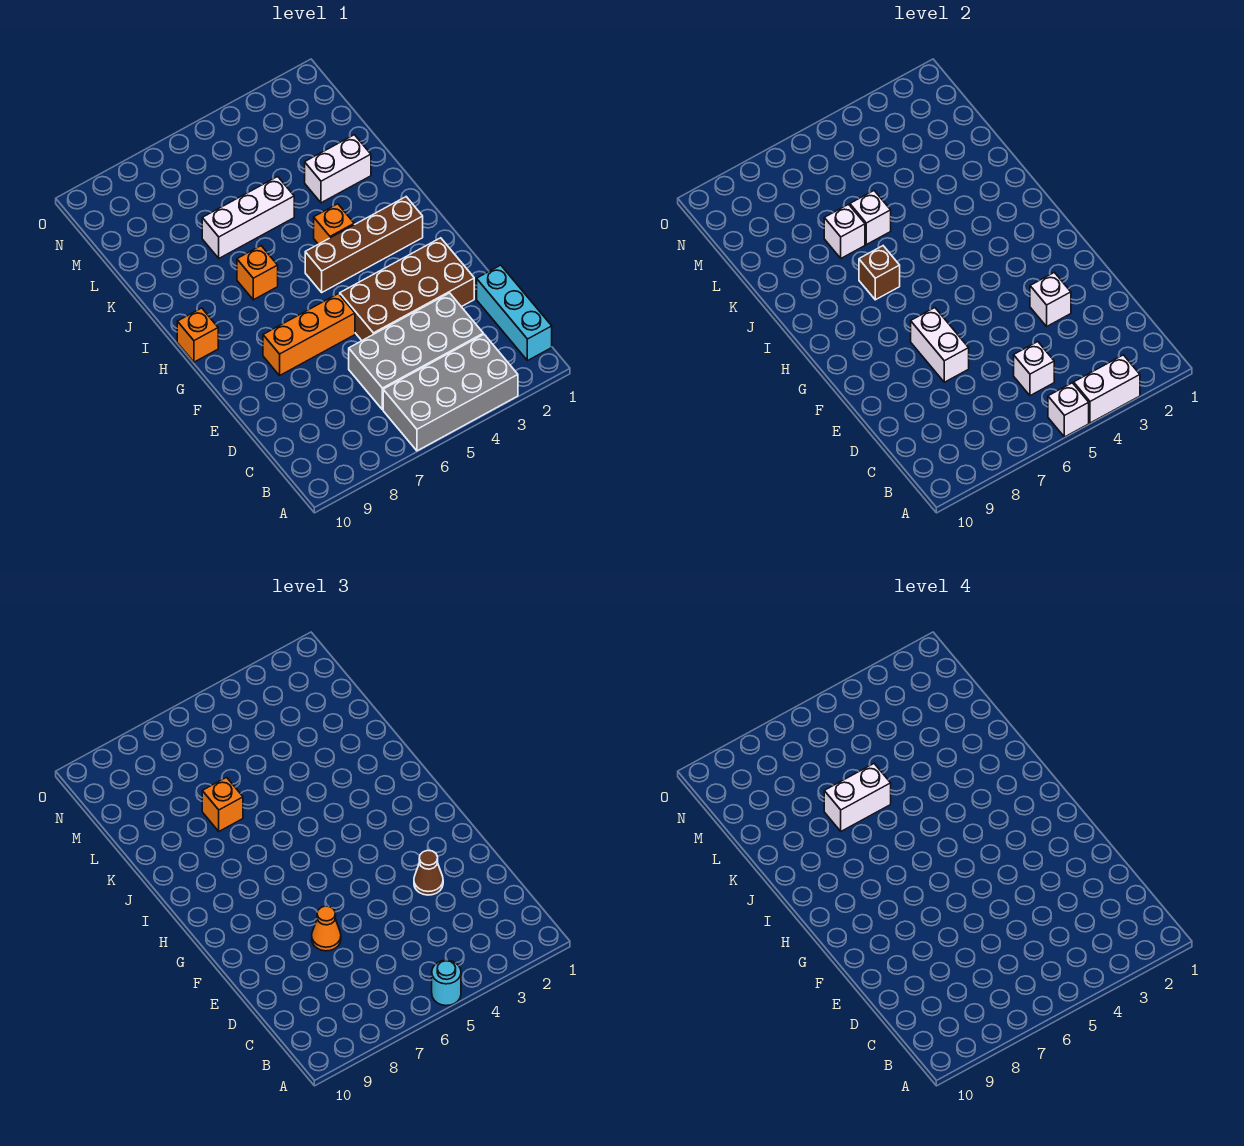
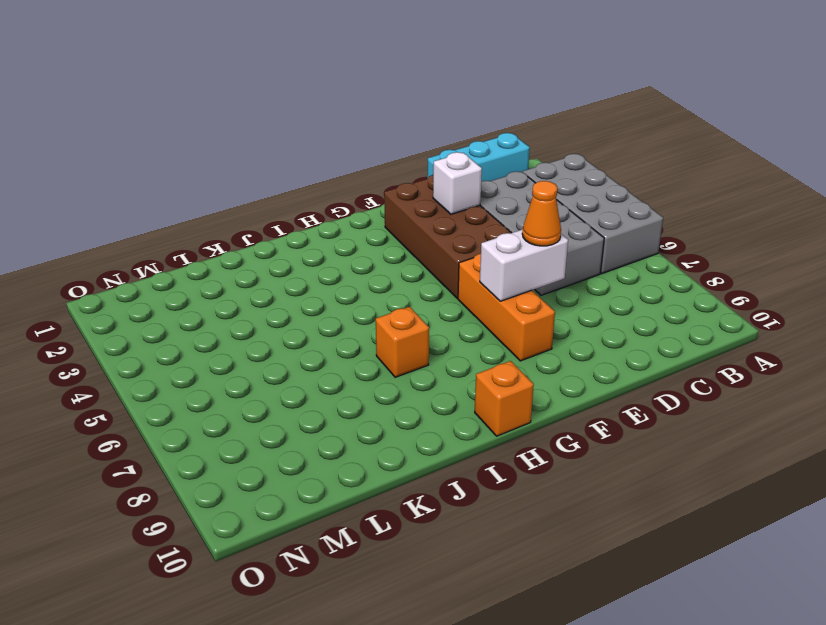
none -> brown brick H2:H5 level 1
none -> orange brick I4 level 1
none -> white brick K2:K3 level 1

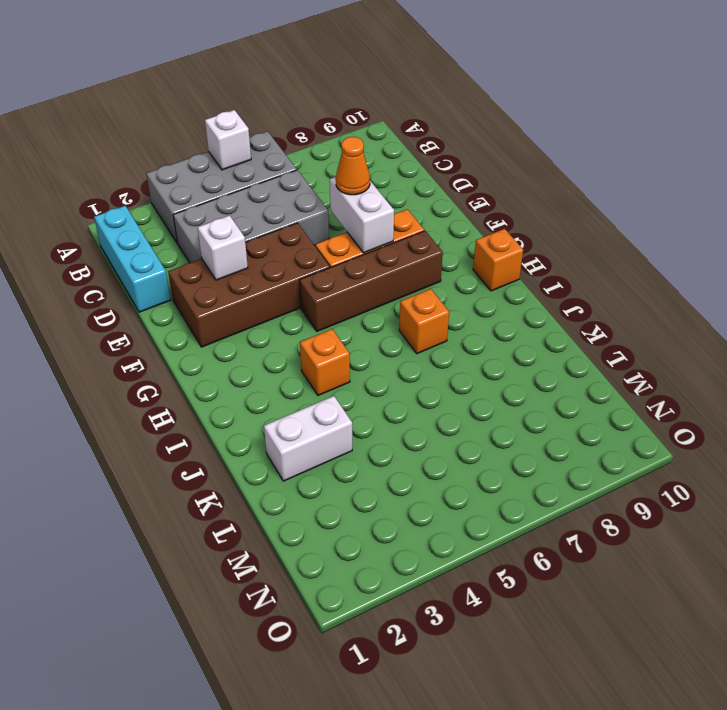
brown brick G5:G8 level 1 -> brown brick H2:H5 level 1
none -> white brick K5:K7 level 1
none -> white brick A3:A4 level 2
none -> white brick C5 level 2

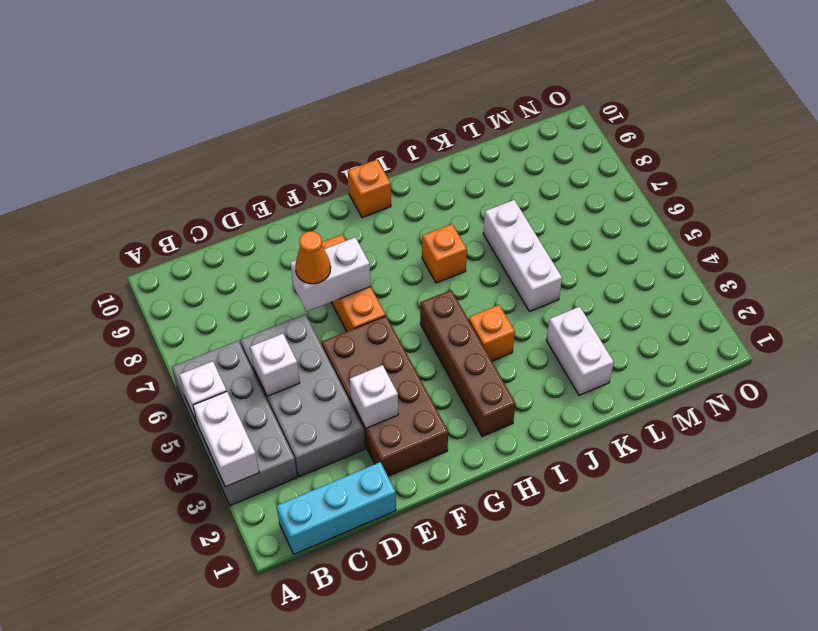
none -> brown brick I7 level 2
none -> white brick K6 level 2
none -> white brick K7 level 2

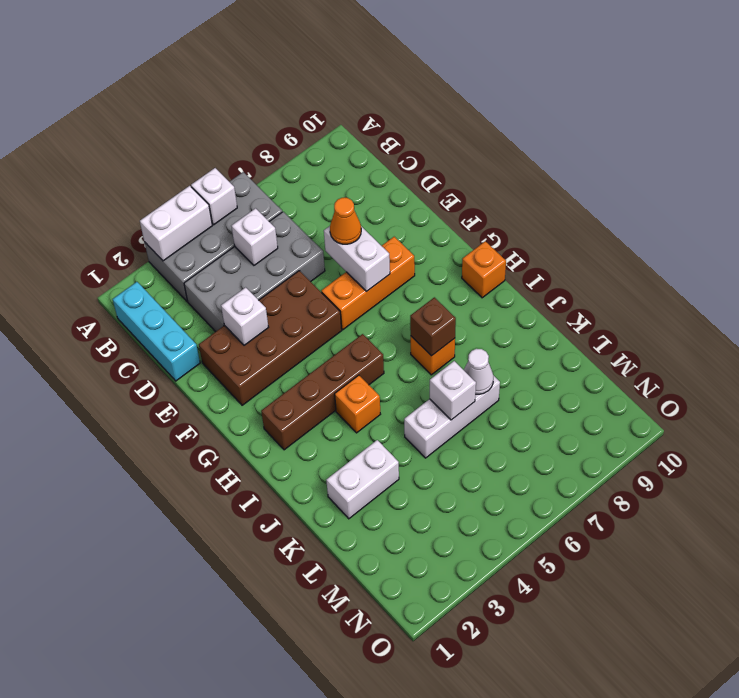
white cone K7 level 2 -> white brick K7 level 2
none -> cyan round brick A5 level 3
none -> brown cone E3 level 3
none -> orange brick K7 level 3

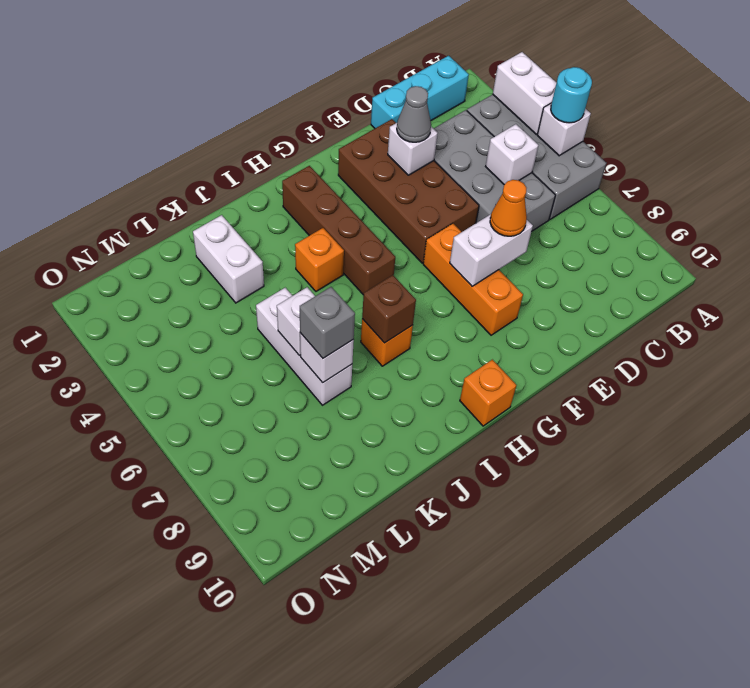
grey cone E3 level 3 -> brown cone E3 level 3
grey brick K7 level 3 -> orange brick K7 level 3
none -> white brick K6:K7 level 4

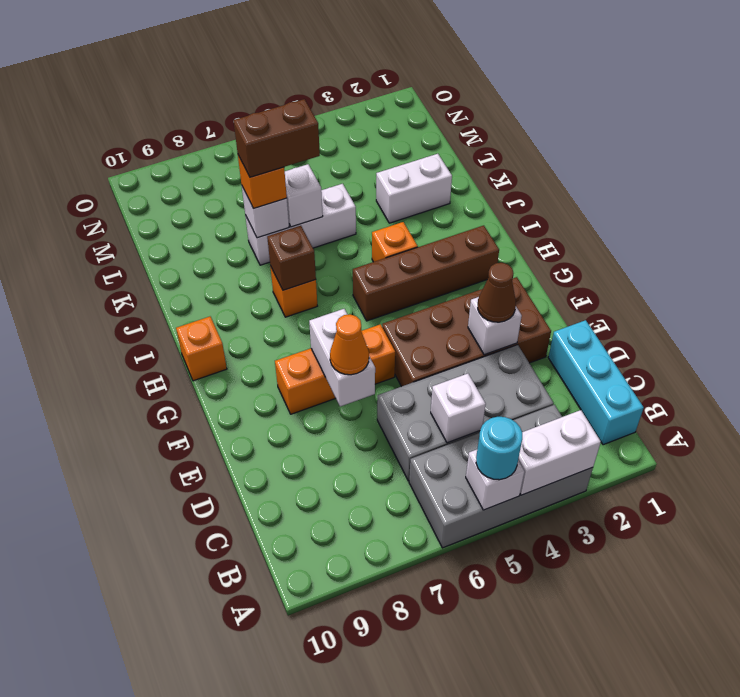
brown brick K6:K7 level 4 -> white brick K6:K7 level 4

